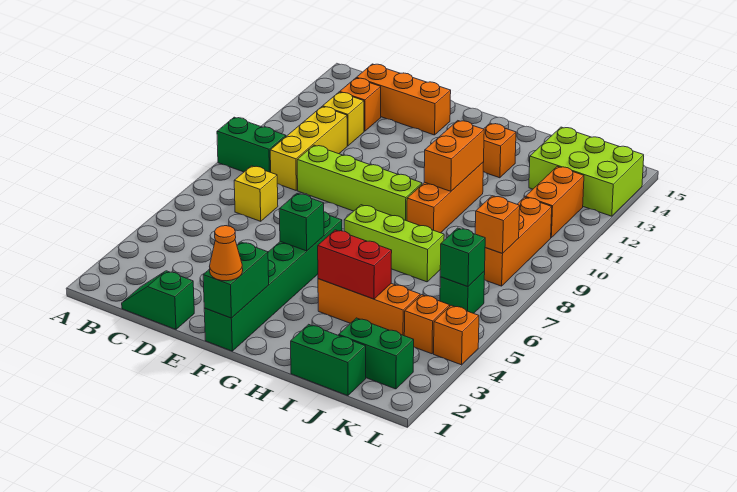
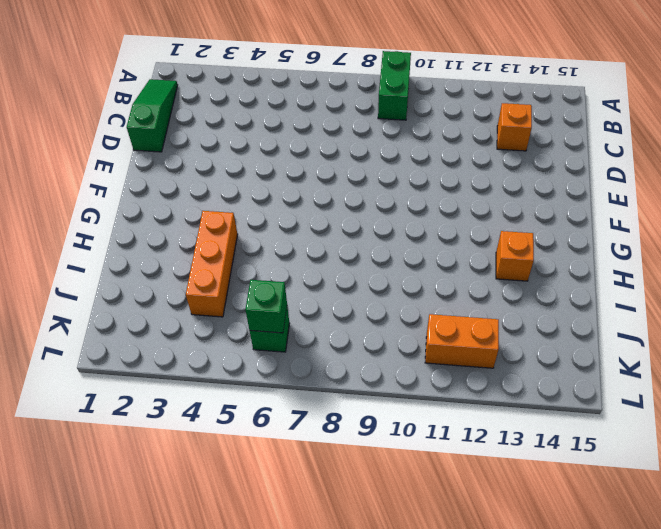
green slope B1:D1 level 1 top D -> green slope C1:D1 level 1 top D
none -> yellow brick C7 level 1
none -> yellow brick C9:C11 level 1
none -> yellow brick C12 level 1

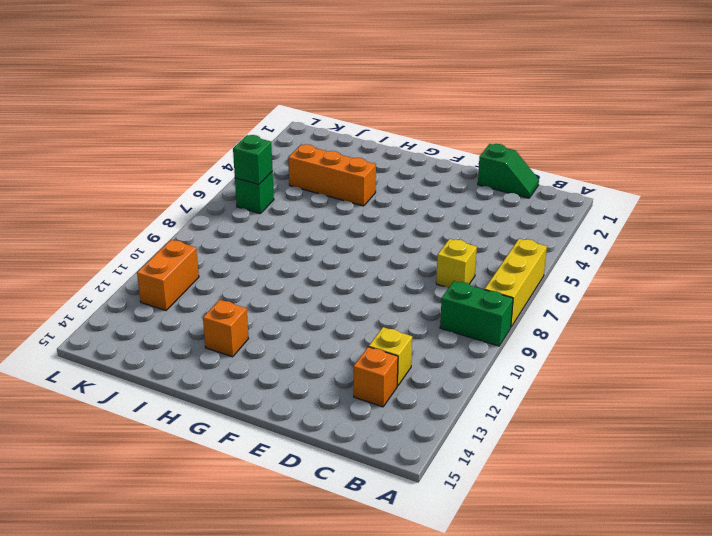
yellow brick A6:A8 level 1 -> yellow brick C9:C11 level 1
none -> orange brick C14:E14 level 1
none -> lime brick D9:G9 level 1
none -> green brick F1:F6 level 1

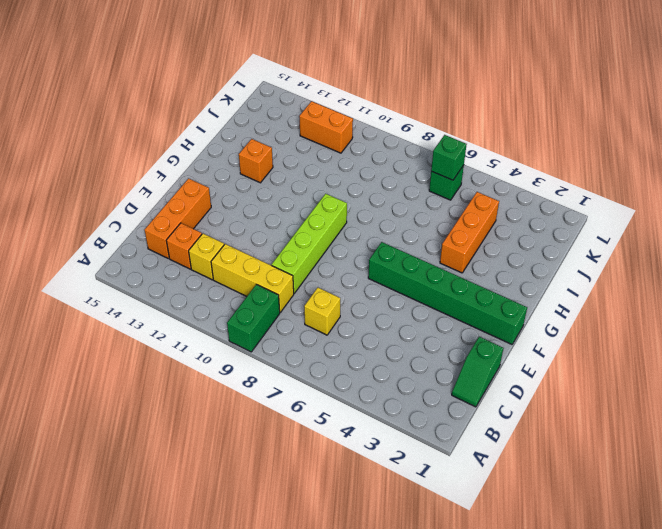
none -> lime brick G7:I7 level 1
none -> orange brick H9:H11 level 1
none -> green brick I1:J1 level 1

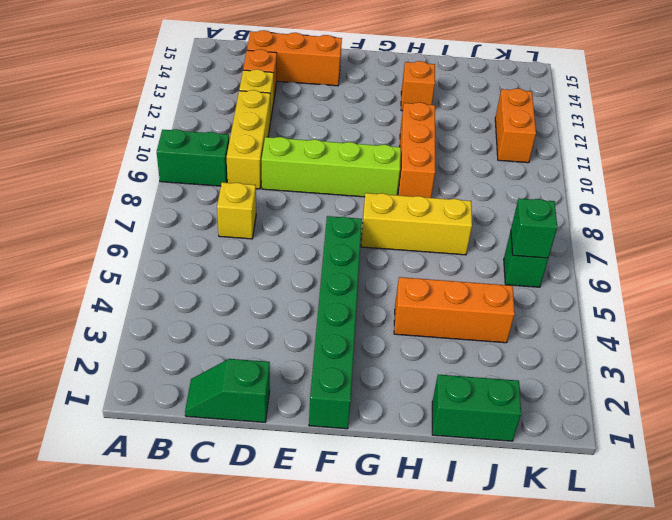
yellow brick G7:I7 level 1 -> lime brick G7:I7 level 1
none -> green brick J2:K2 level 1
none -> lime brick J13:L14 level 1
none -> orange brick K4 level 1

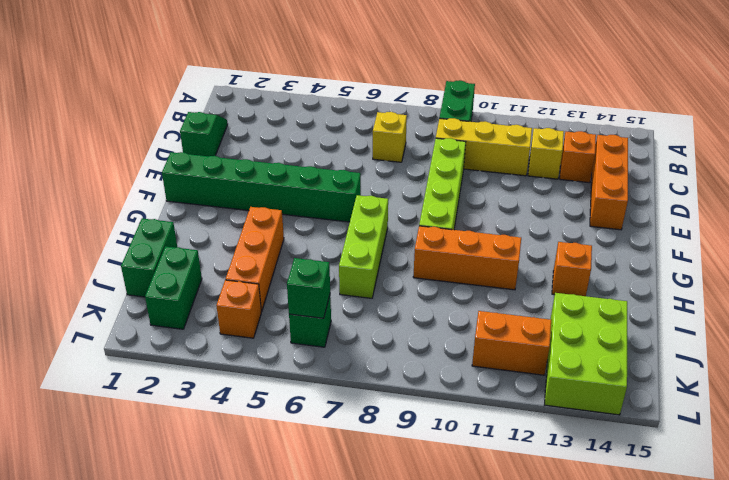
none -> orange brick K8:K10 level 1
none -> orange brick L4 level 1
none -> green brick F1:F2 level 2

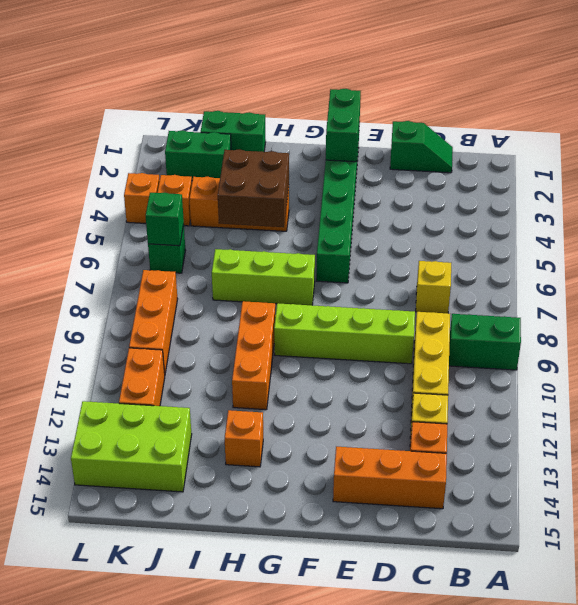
brown brick H4:I5 level 2 -> red brick H4:I4 level 2
none -> green brick F5 level 2
none -> orange brick H10:H11 level 2
none -> orange brick K8 level 2

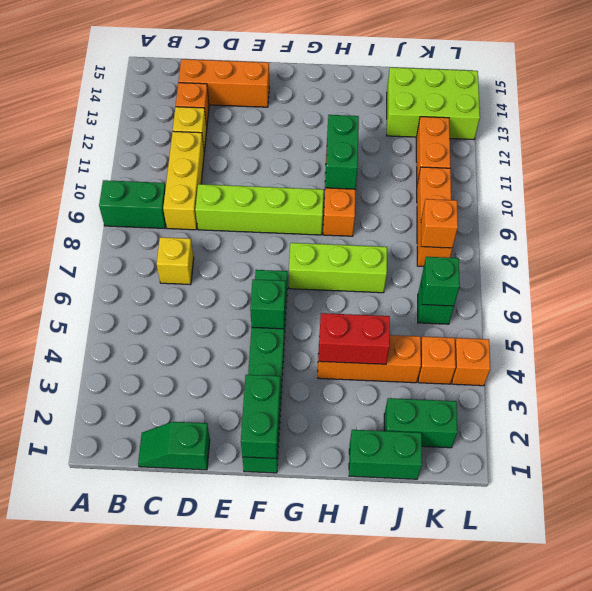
green brick H10:H11 level 2 -> orange brick H10:H11 level 2
none -> orange brick H13 level 1
none -> orange cone F1 level 3

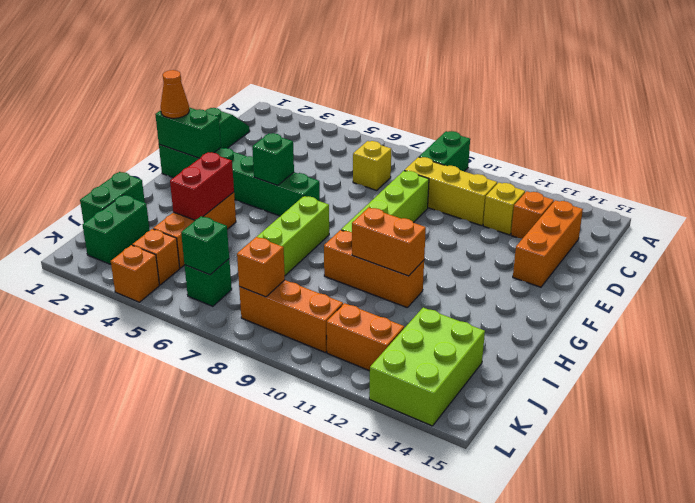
none -> orange brick H13 level 1

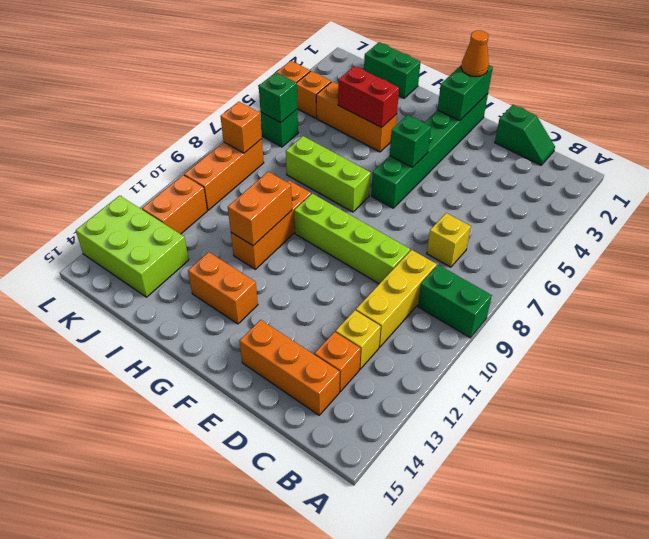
orange brick G13:H13 level 1 -> orange brick H13 level 1
none -> green brick J2:K2 level 1

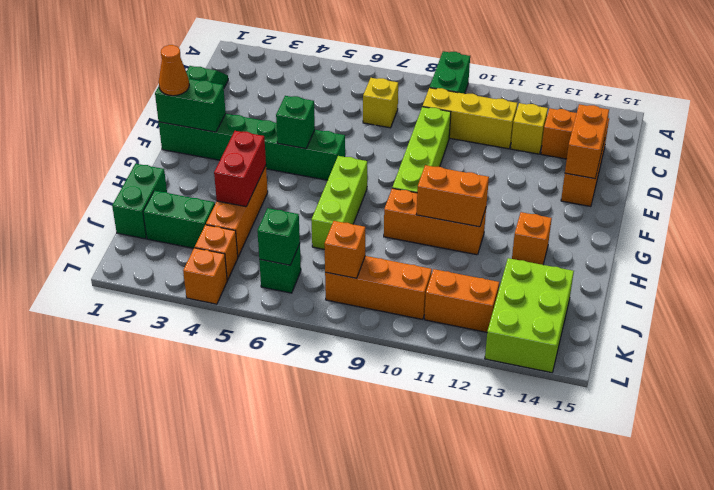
orange brick D14:E14 level 2 -> none
green brick J2:J3 level 1 -> green brick J2:K2 level 1

